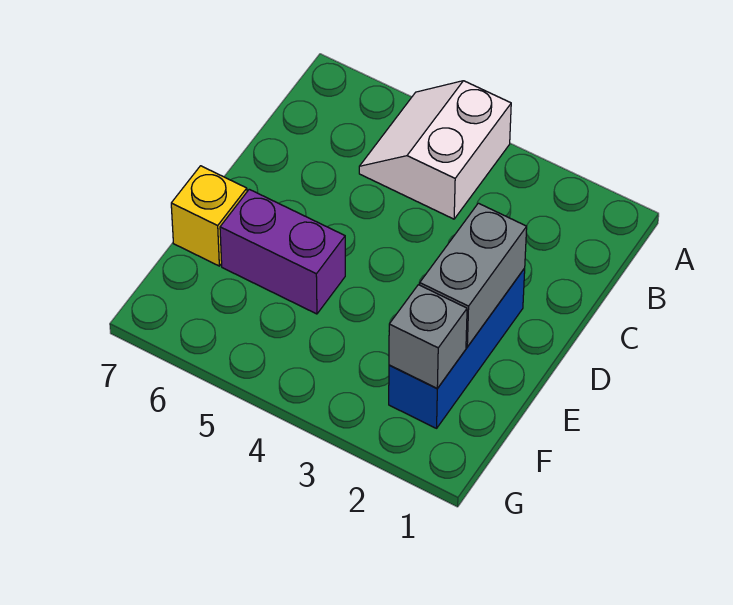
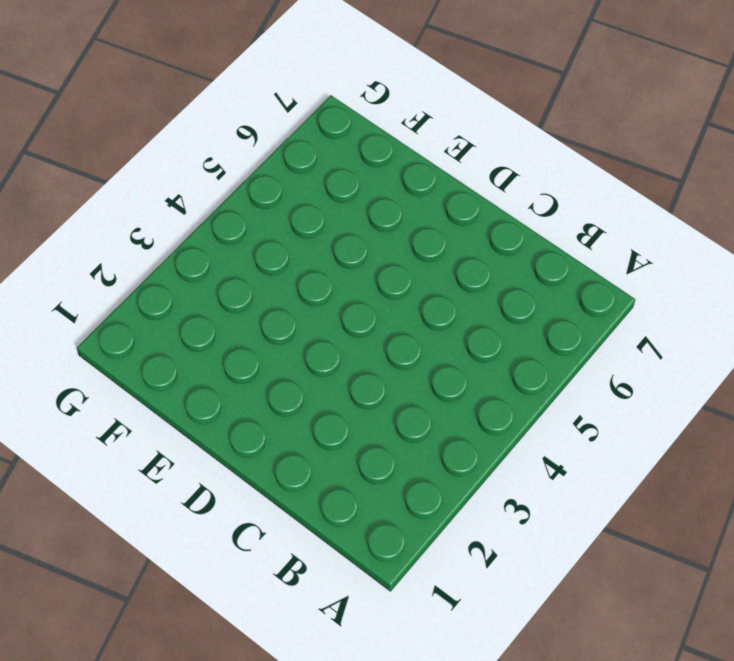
none -> white slope A4:B5 level 1 top 4
none -> blue brick D2:F2 level 1

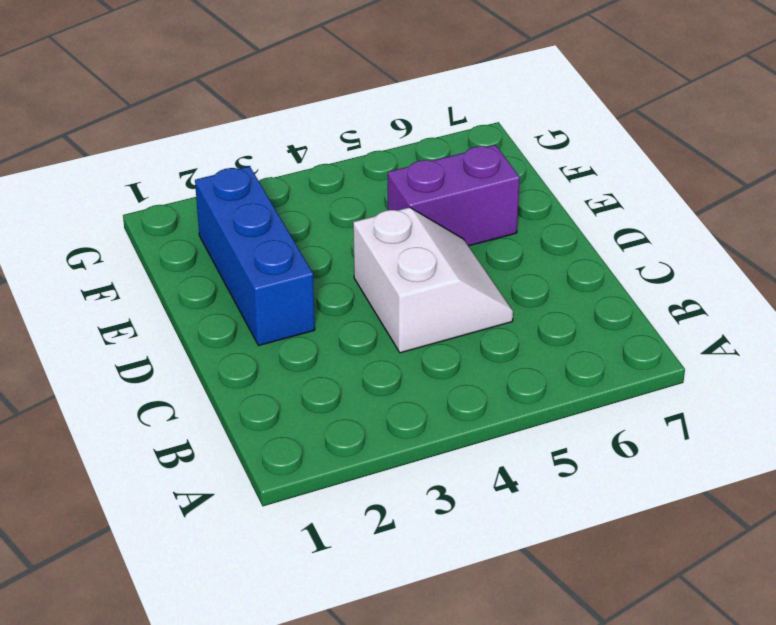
white slope C4:D5 level 1 top 4 -> white slope A4:B5 level 1 top 4
none -> yellow brick E7 level 1
none -> grey brick D2:E2 level 2

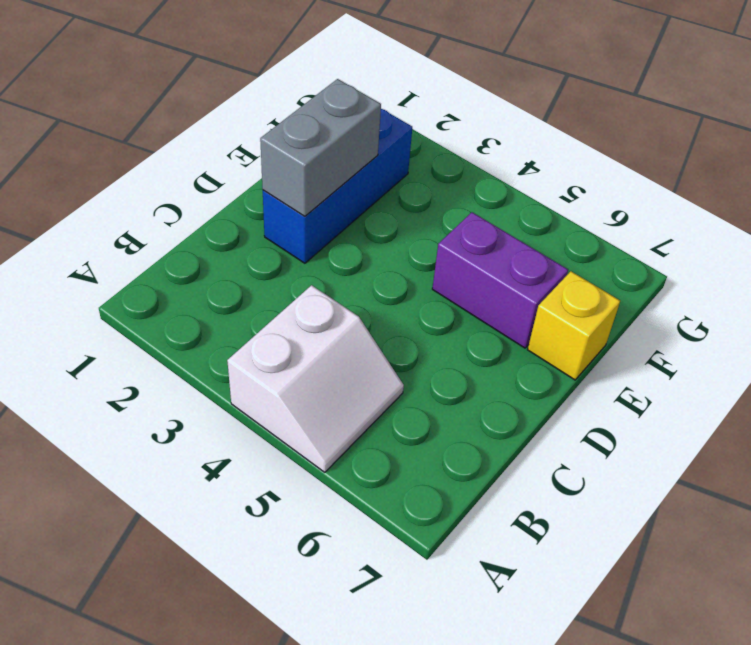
none -> grey brick F2 level 2

